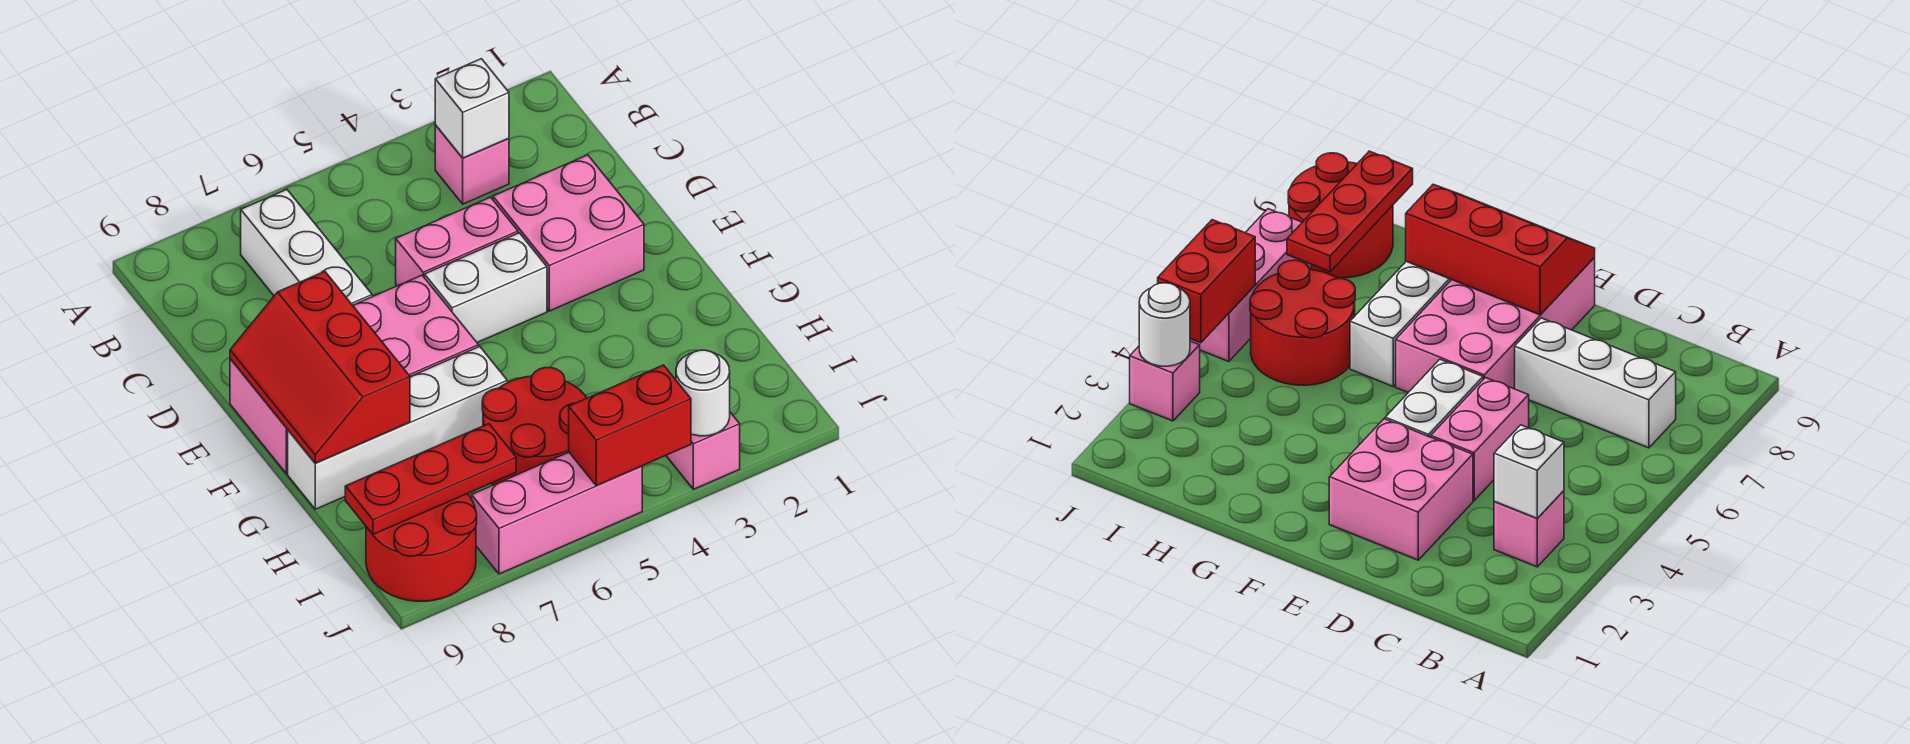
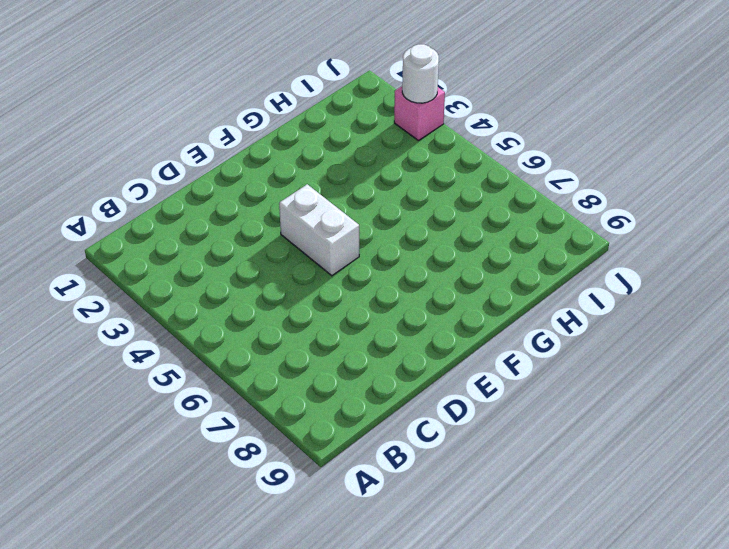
none -> pink brick B3 level 1
none -> white brick B7:D7 level 1
none -> pink brick D2:E3 level 1

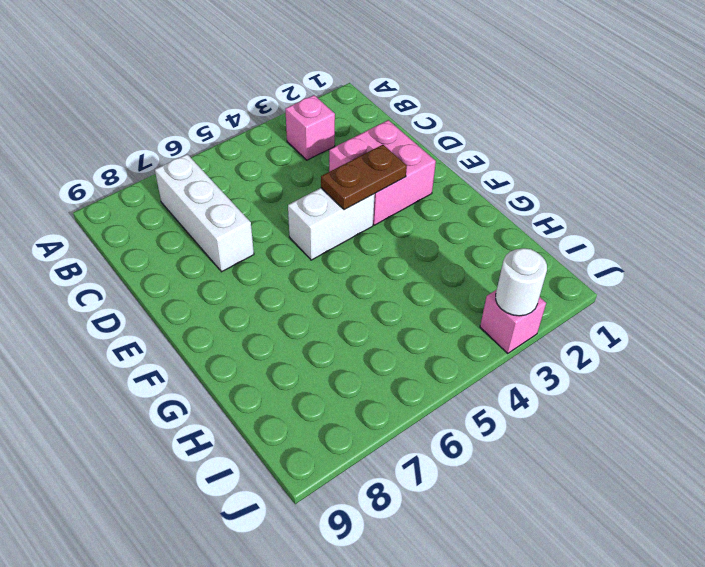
brown plate E3:E4 level 2 -> none
none -> pink brick D4:D5 level 1
none -> pink brick E6:F9 level 1
none -> white brick G6:G9 level 1

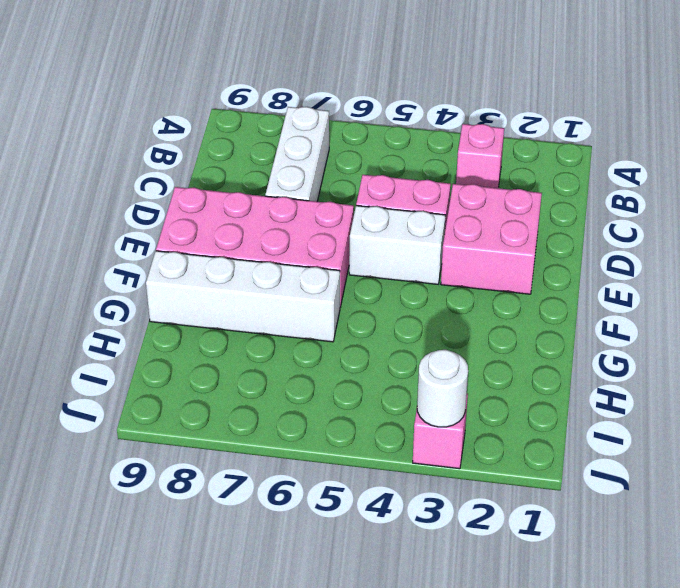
none -> red round brick H5:I6 level 1
none -> red round brick I8:J9 level 1
none -> pink brick J5:J7 level 1

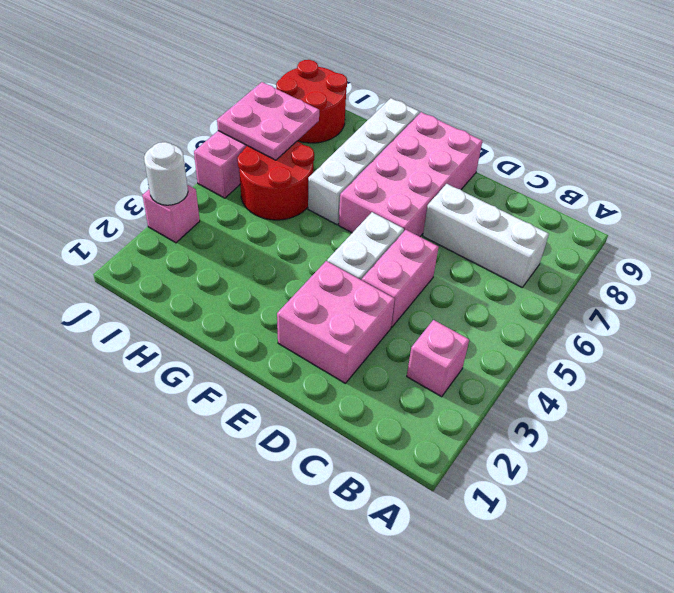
pink plate I6:J7 level 2 -> red plate I7:I9 level 2
none -> white brick B3 level 2
none -> red slope E8:G9 level 2 top 8
none -> red brick J4:J5 level 2

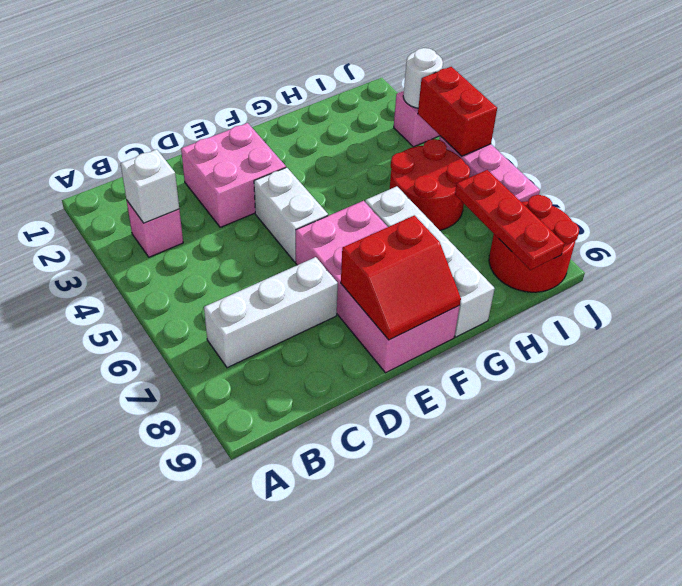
red slope E8:F9 level 2 top 8 -> red slope E8:G9 level 2 top 8
none -> pink brick D4:D5 level 1

